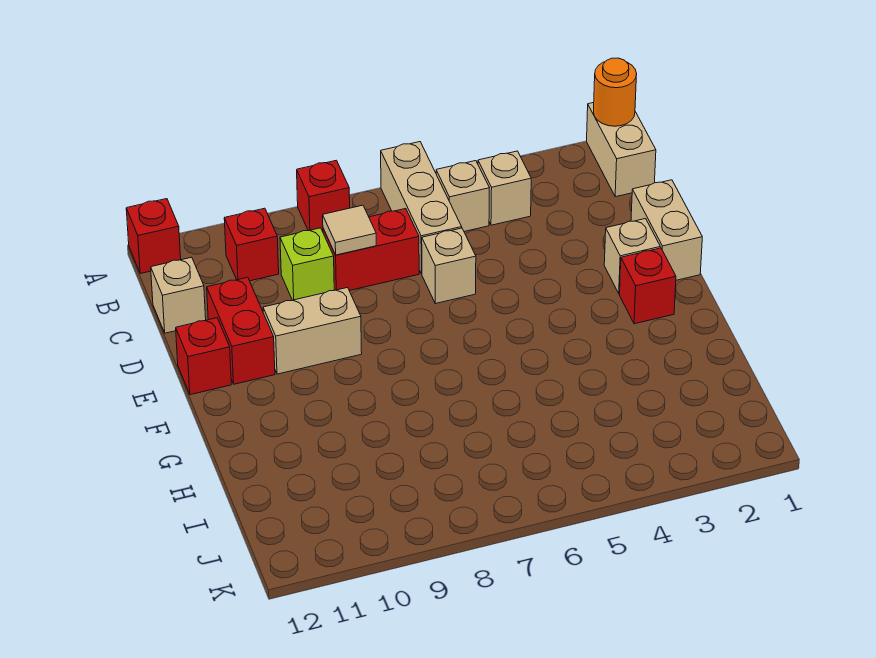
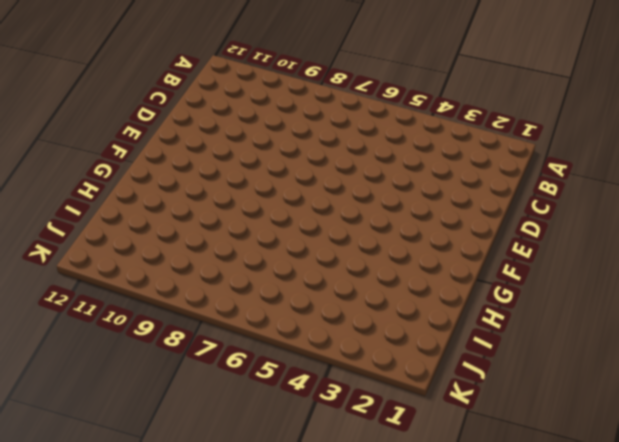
none -> tan brick A1:B1 level 1
none -> tan brick A6:C6 level 1
none -> red brick A8 level 1

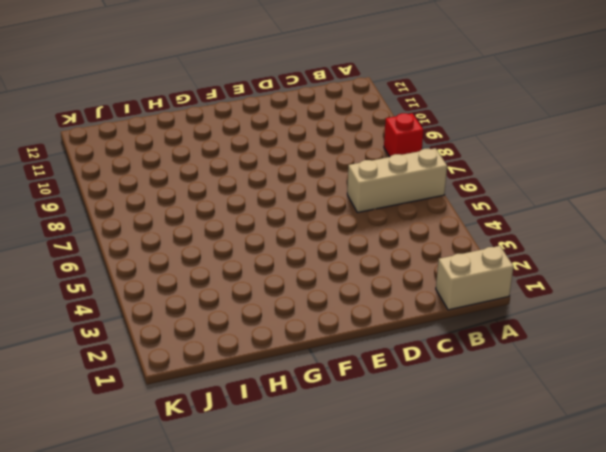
none -> red brick A12 level 1
none -> tan brick B4 level 1
none -> tan brick B5 level 1

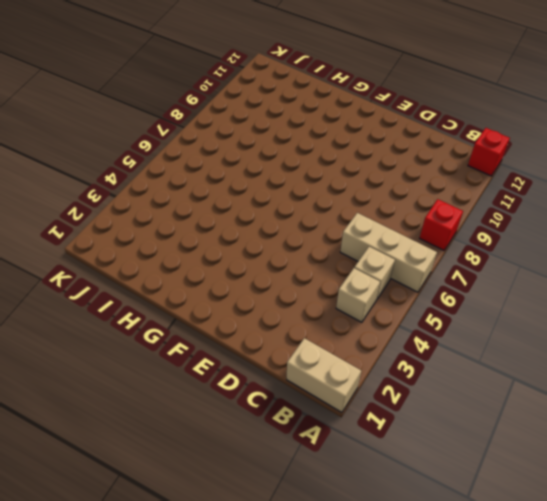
none -> red brick B10 level 1
none -> red brick C7:C8 level 1
none -> lime brick C9 level 1

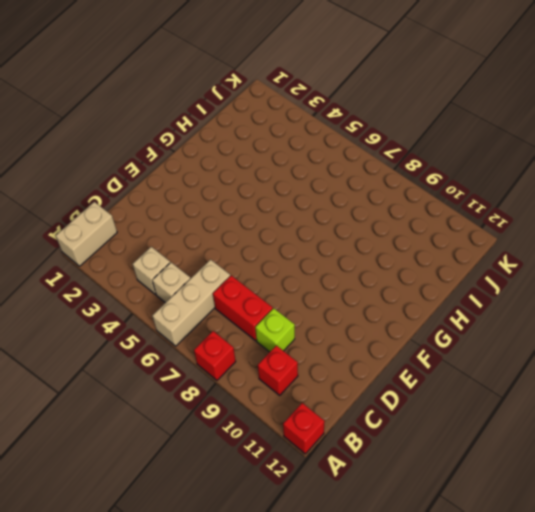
none -> tan brick C12 level 1
none -> tan brick D1:E1 level 1
none -> tan brick D6 level 1

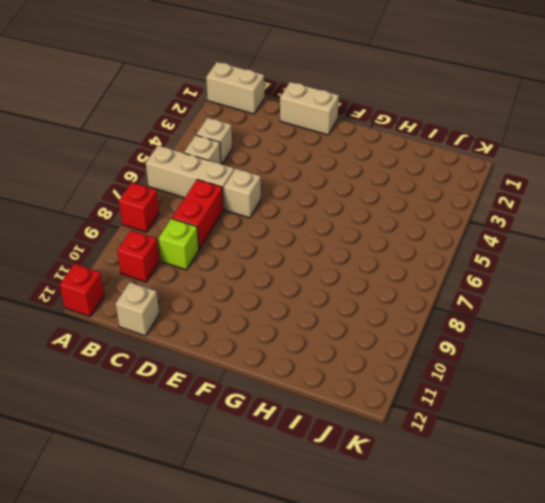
none -> red brick D11:E11 level 1
none -> tan brick E2 level 1
none -> tan brick E9:E10 level 1

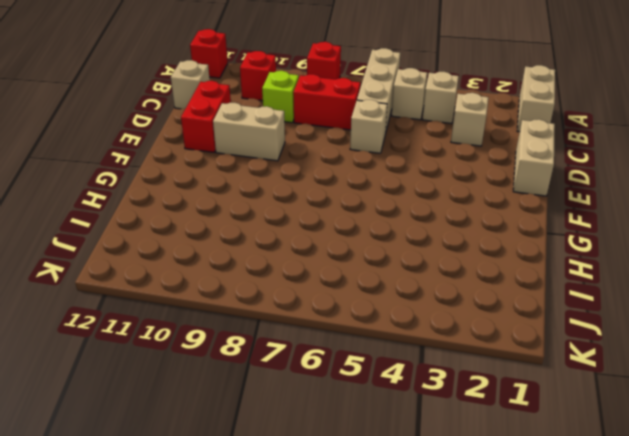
tan brick C3 level 1 -> tan brick E2 level 1
none -> red brick E12 level 1
none -> red brick F2 level 1
none -> orange round brick A1 level 2

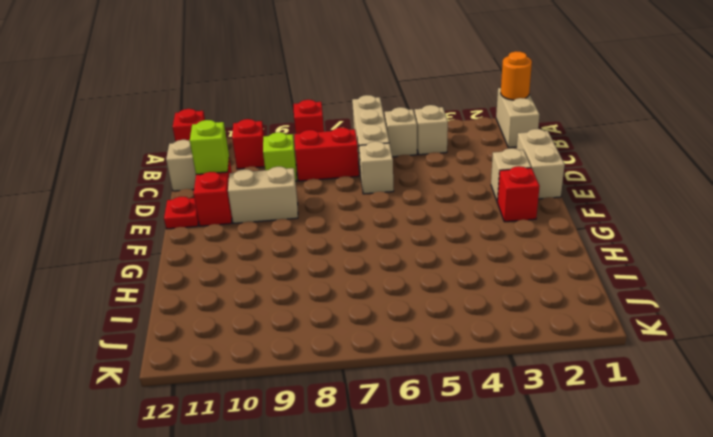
lime brick D11 level 2 -> none
red plate E12 level 1 -> red brick E12 level 1
none -> tan tile C8 level 2

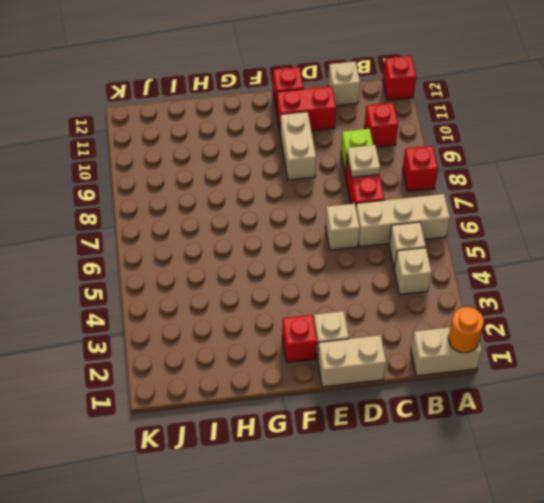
tan plate C8 level 2 -> tan tile C8 level 2

